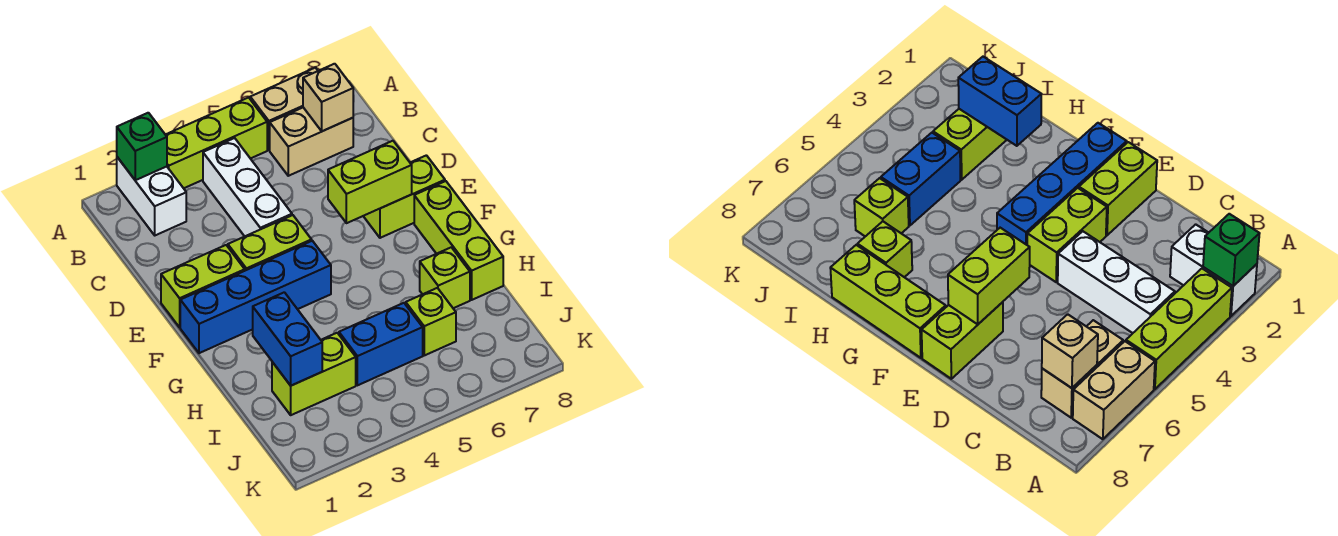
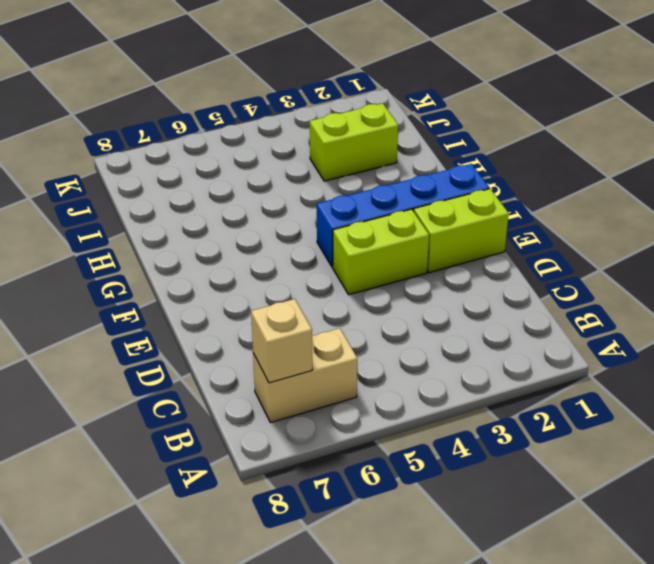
none -> white brick A2:B2 level 1
none -> lime brick A3:A5 level 1
none -> tan brick A6:A7 level 1

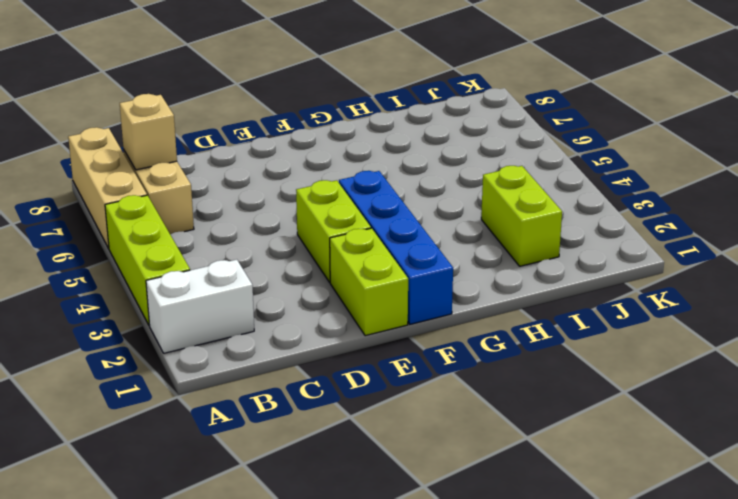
tan brick A6:A8 level 1 -> tan brick A6:A7 level 1
none -> white brick B4:D4 level 1
none -> lime brick E7:E8 level 1
none -> lime brick F8:H8 level 1

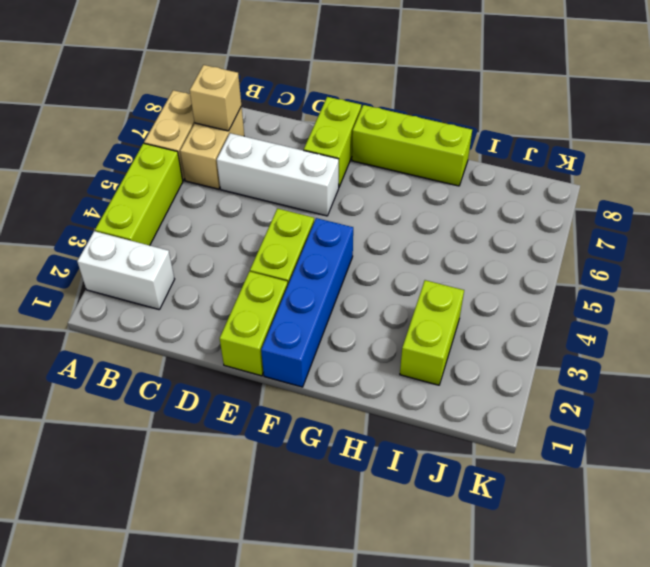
white brick C6:E6 level 1 -> white brick B4:D4 level 1
none -> lime brick H7 level 1
none -> blue brick I4:I5 level 1
none -> lime brick I6 level 1

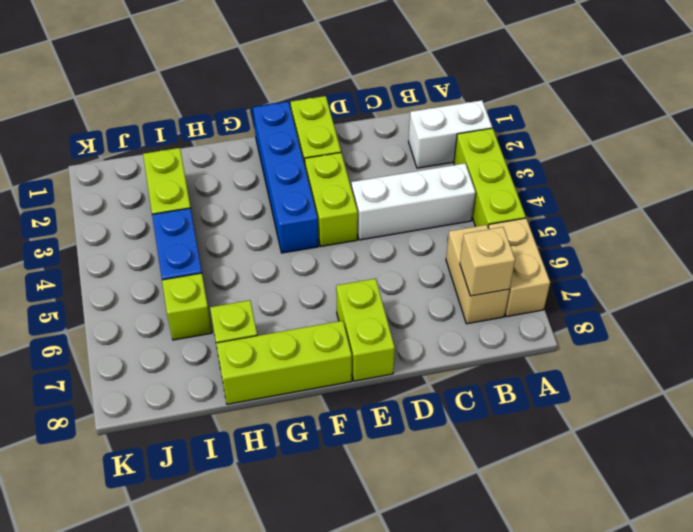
none -> green brick A2 level 2
none -> lime brick E6:E7 level 2
none -> blue brick H2:I2 level 2

